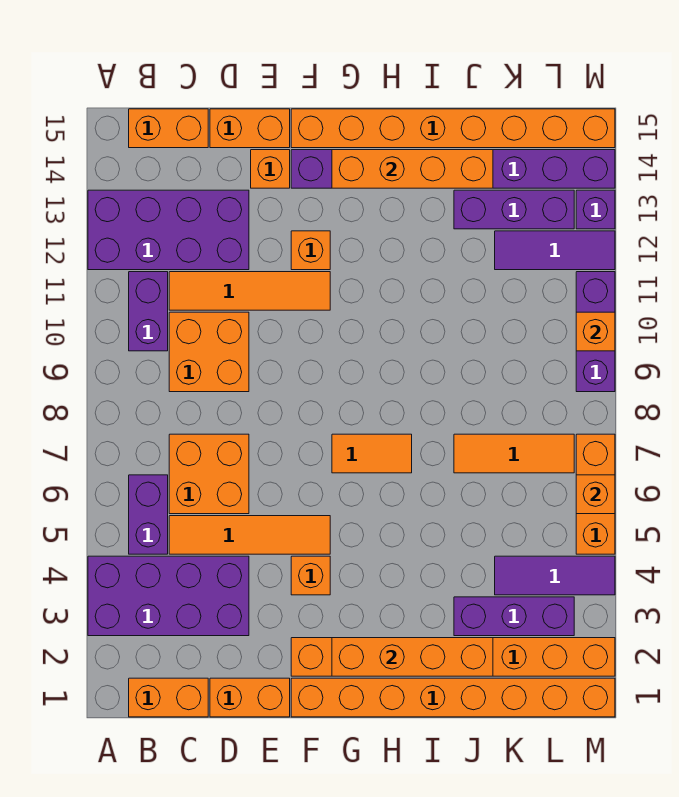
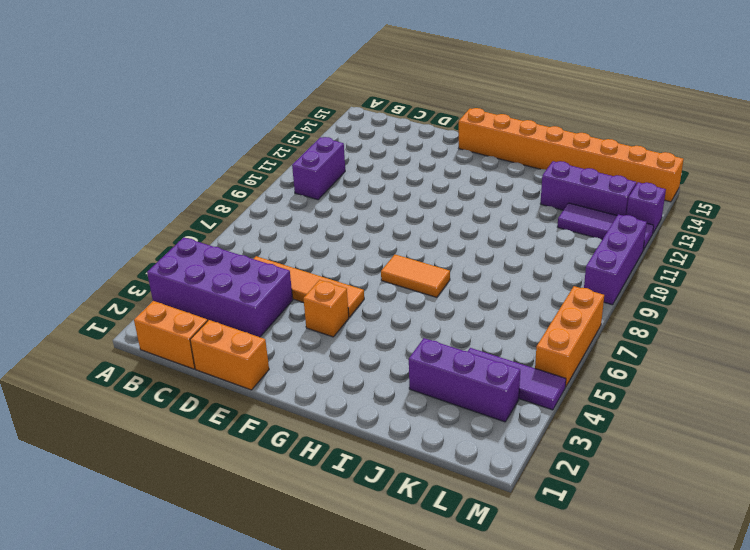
none -> purple brick A12:D13 level 1
none -> purple brick B5:B6 level 1
none -> orange brick B15:C15 level 1
none -> orange brick C6:D7 level 1

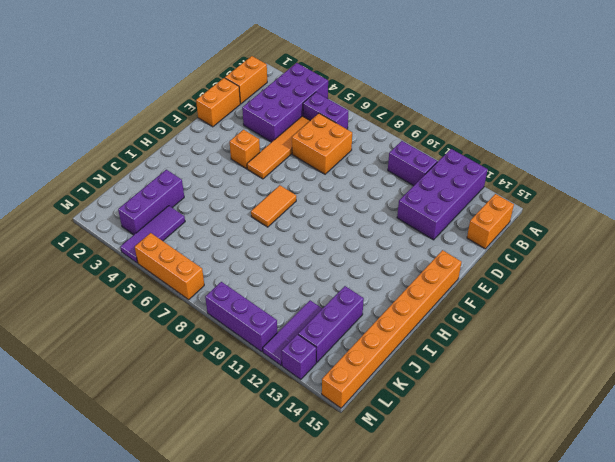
none -> orange brick C9:D10 level 1
none -> orange tile C11:F11 level 1
none -> orange brick D15:E15 level 1
none -> orange brick E14 level 1

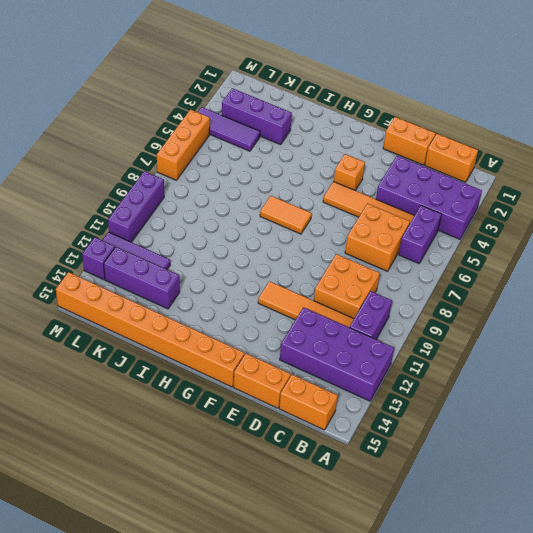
none -> orange brick E14 level 1
none -> orange brick F1:M1 level 1
none -> orange brick F2:M2 level 1
none -> orange brick F12 level 1

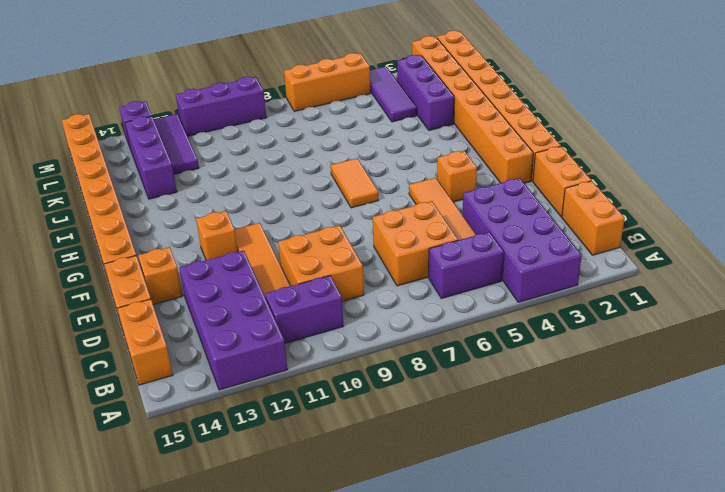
none -> purple brick F14:M14 level 1
none -> orange tile J7:L7 level 1
none -> orange brick G2:J2 level 2
none -> orange brick G14:J14 level 2

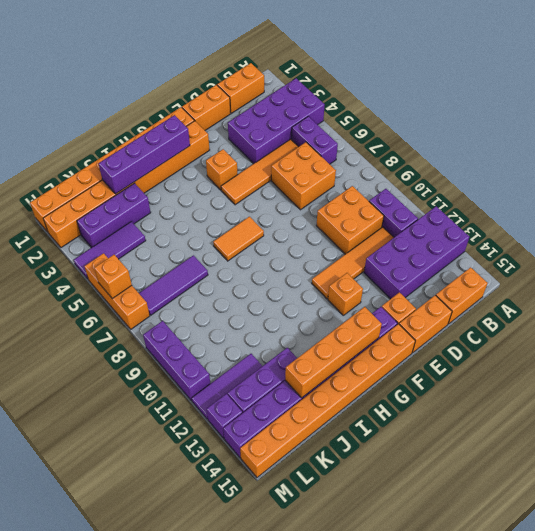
purple brick G2:J2 level 2 -> orange brick G2:J2 level 2
purple tile J7:L7 level 1 -> orange tile J7:L7 level 1
none -> orange brick M10 level 2

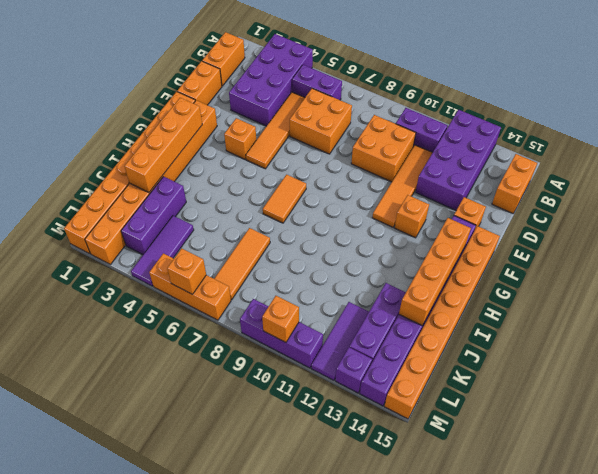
none -> orange brick D15:E15 level 1

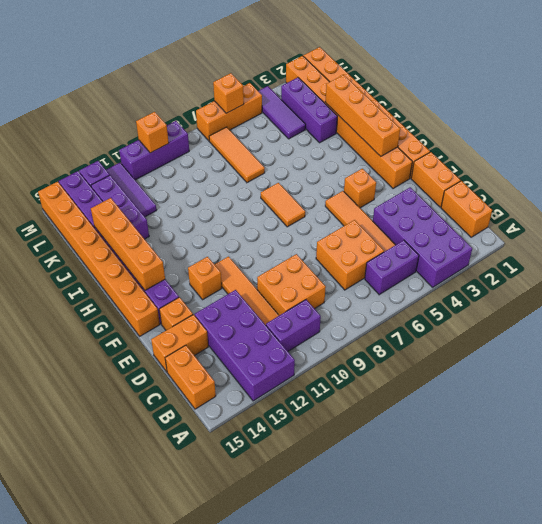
orange brick D14:D15 level 1 -> orange brick D15:E15 level 1

